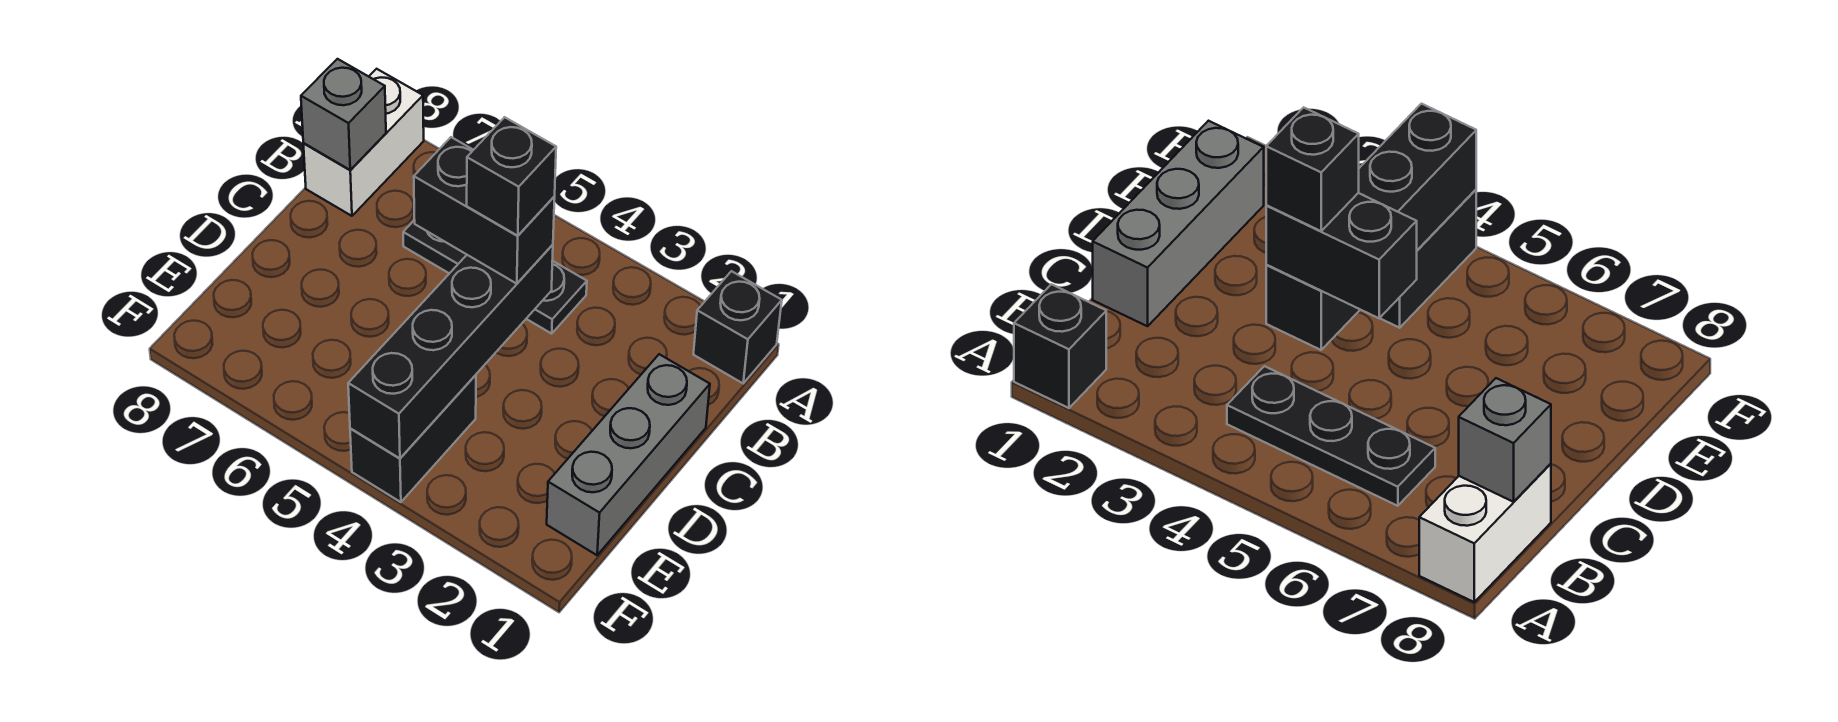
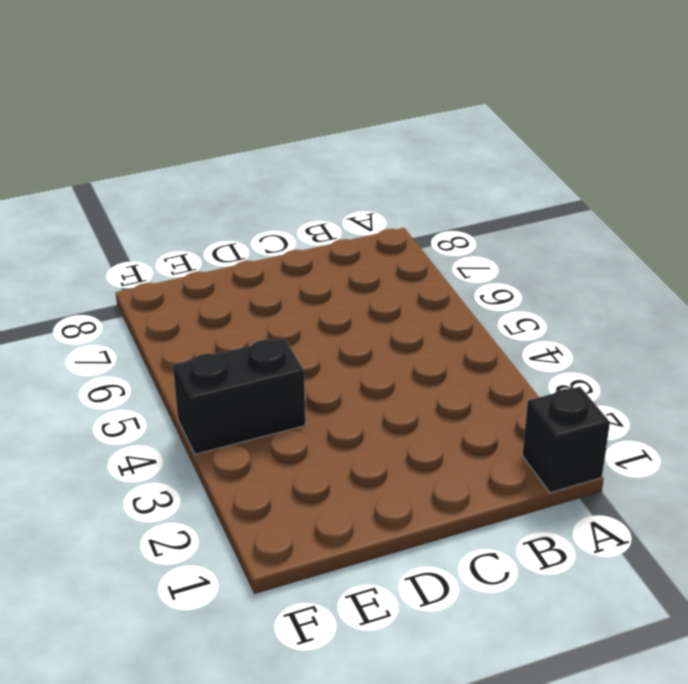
none -> white brick A8:B8 level 1
none -> black plate B4:B6 level 1

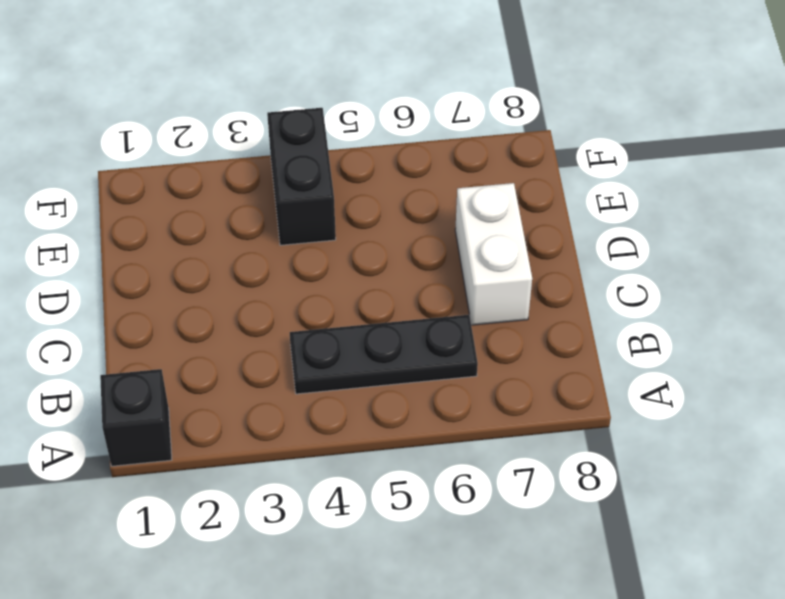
white brick C7:D7 level 1 -> white brick A8:B8 level 1
none -> grey brick C1:E1 level 1
none -> grey brick B8 level 2

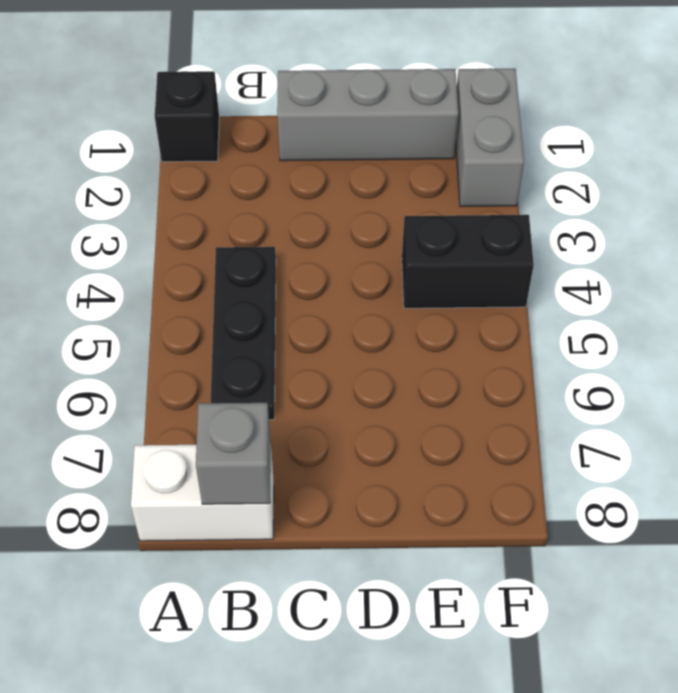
grey brick F1:F2 level 1 -> none
none -> black brick C4:F4 level 2
none -> black brick C4:C5 level 3

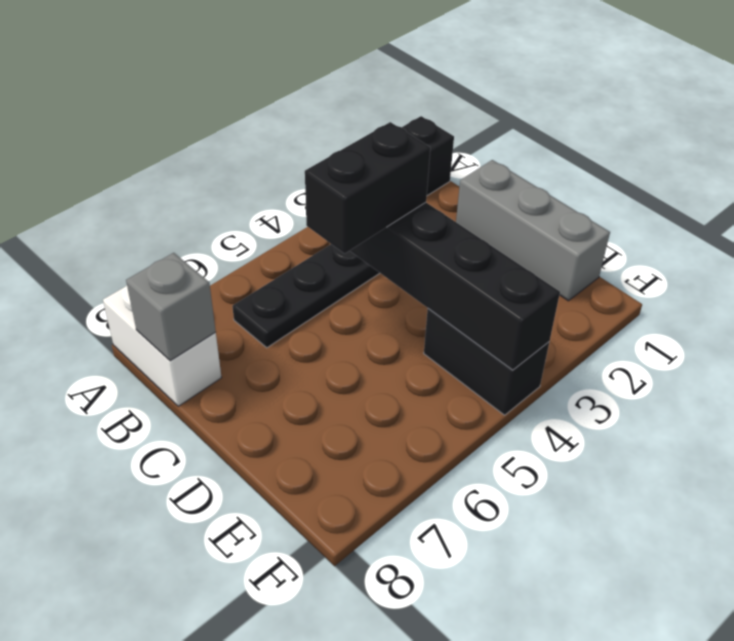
none -> black brick C4 level 4

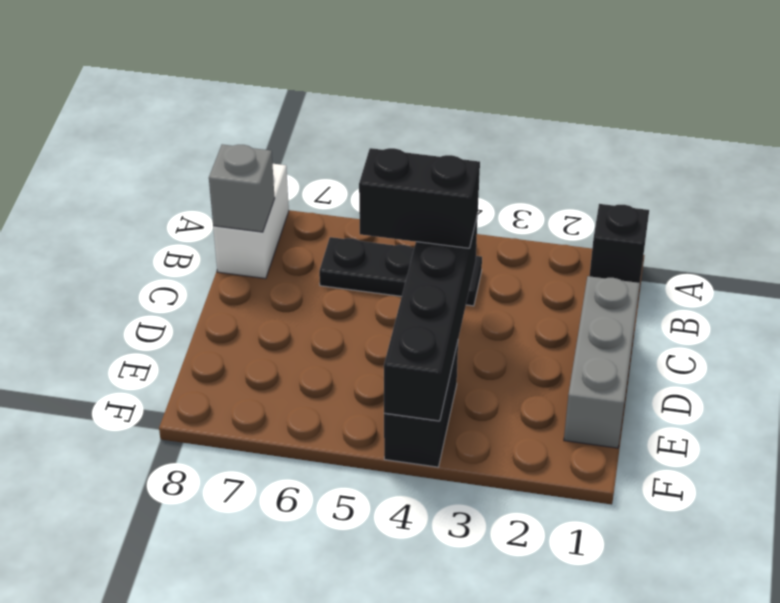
none -> black brick C4 level 4

